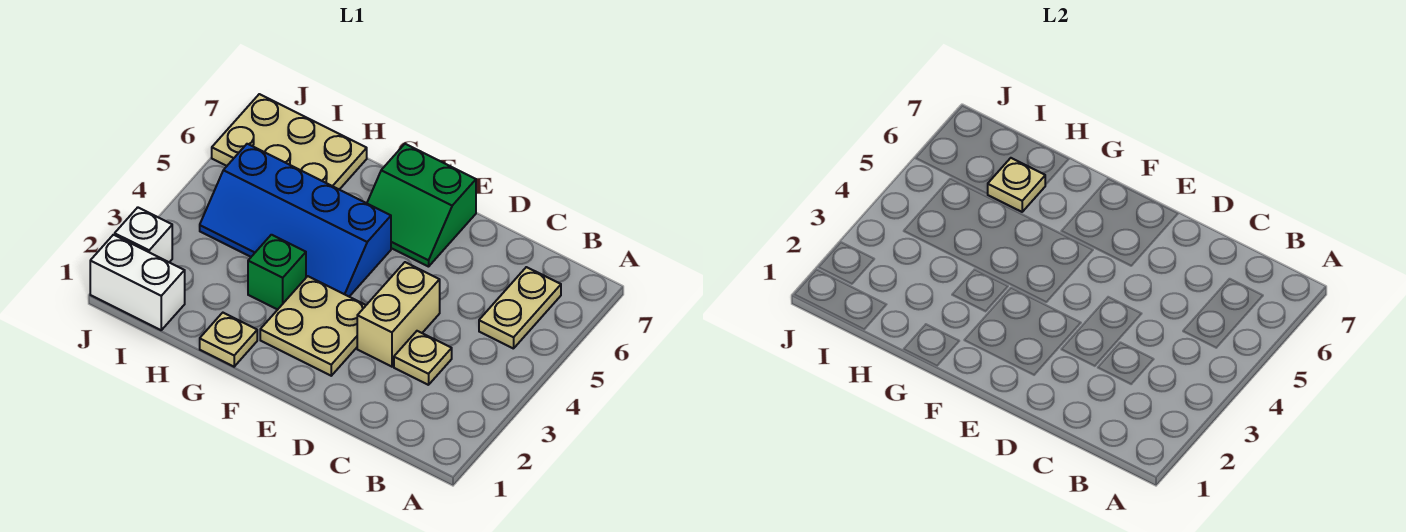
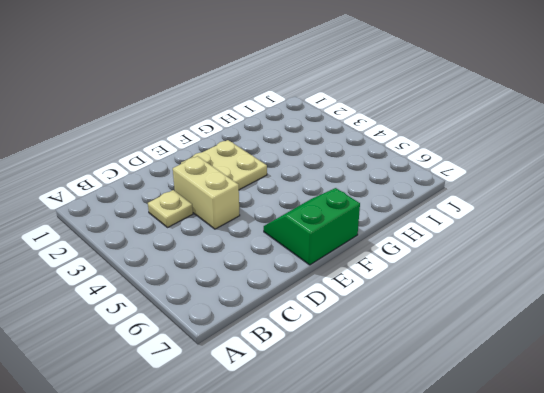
none -> tan plate B5:B6 level 1
none -> blue slope F4:I5 level 1 top 5
none -> tan plate G1 level 1

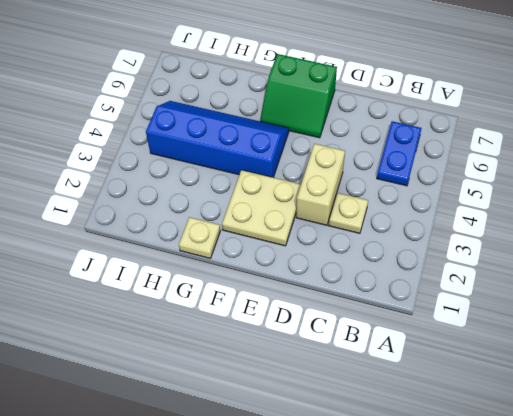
blue plate B5:B6 level 1 -> tan plate B5:B6 level 1
blue slope F4:I5 level 1 top 4 -> blue slope F4:I5 level 1 top 5
none -> green brick G3 level 1
none -> tan plate H6:J7 level 1
none -> white brick I1:J1 level 1

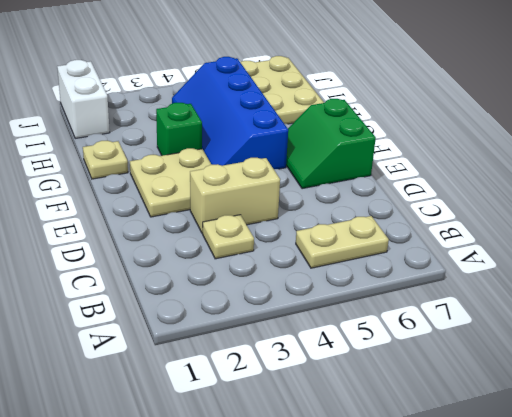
none -> white brick J2 level 1
none -> tan plate H6 level 2

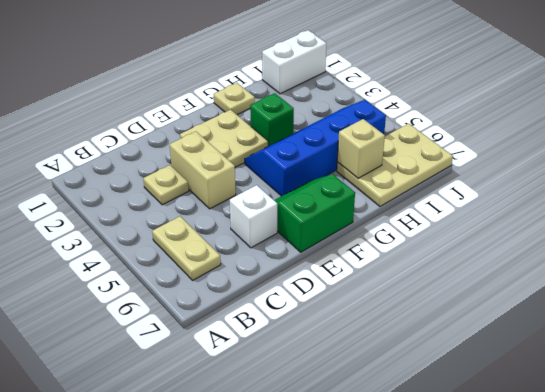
white brick D6 level 1 -> white brick J2 level 1
tan brick H6 level 2 -> tan plate H6 level 2

